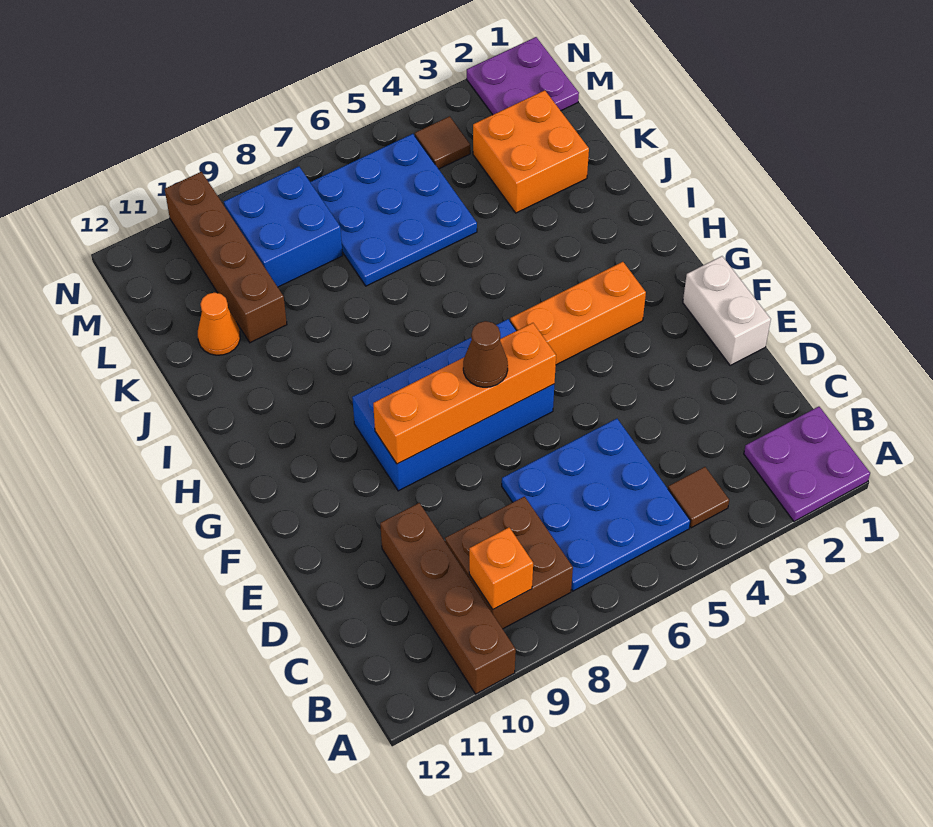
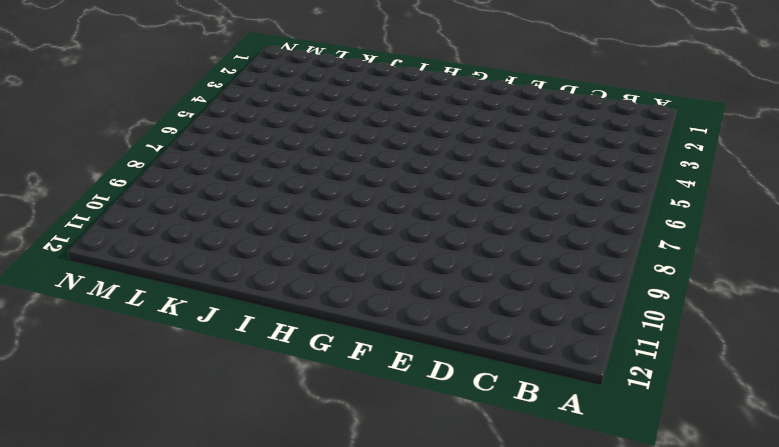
none -> purple plate A1:B2 level 1
none -> brown brick A10:D10 level 1
none -> brown tile B4 level 1

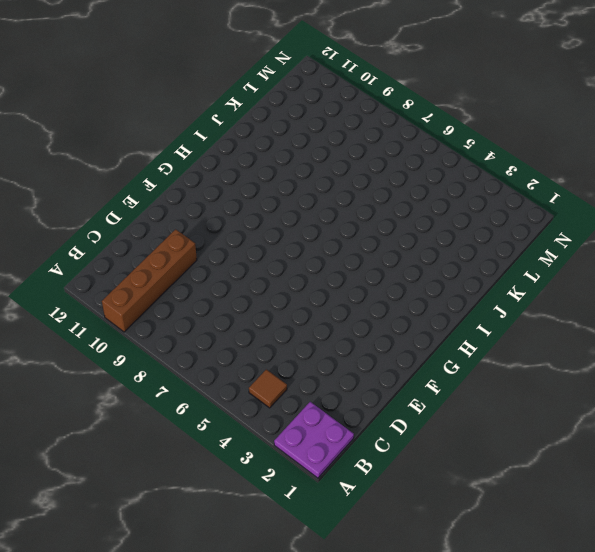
none -> blue plate B5:D7 level 1
none -> brown brick B8:C9 level 1
none -> white brick E1:F1 level 1

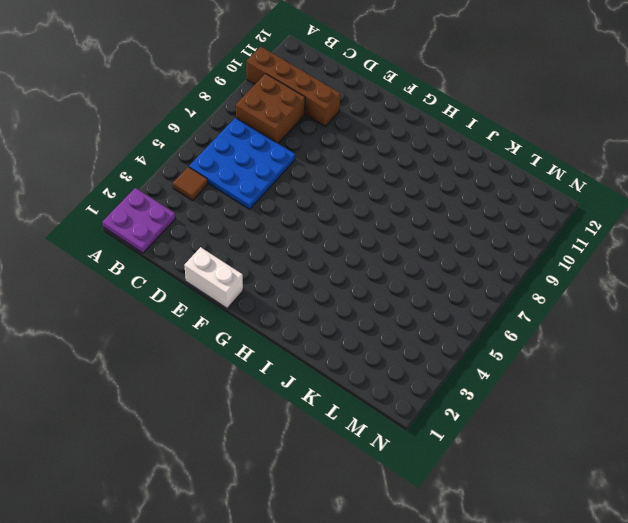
none -> blue brick F6:G9 level 1
none -> orange brick G3:G5 level 1
none -> orange brick K2:L3 level 1

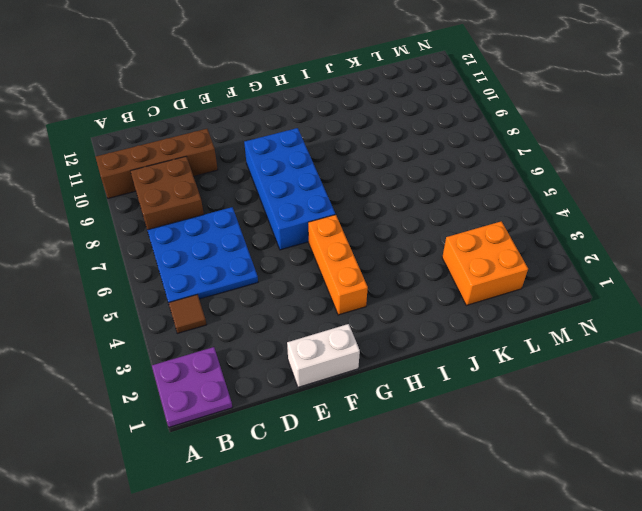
none -> blue plate K5:M7 level 1
none -> brown brick K10:N10 level 1
none -> orange cone K11 level 1

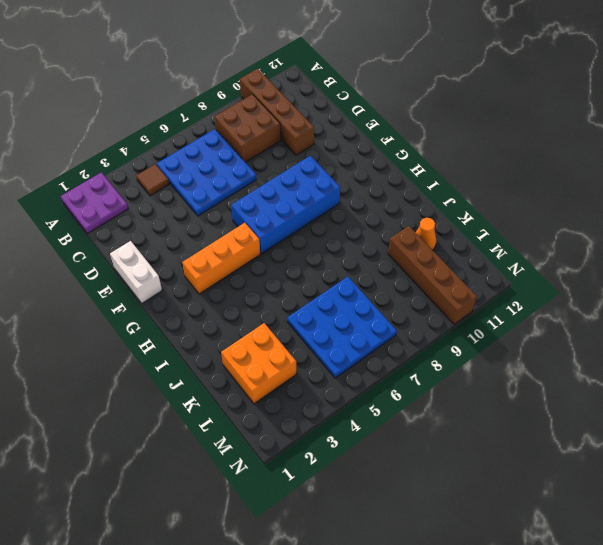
none -> blue brick L8:M9 level 1
none -> purple plate M1:N2 level 1
none -> brown tile M4 level 1

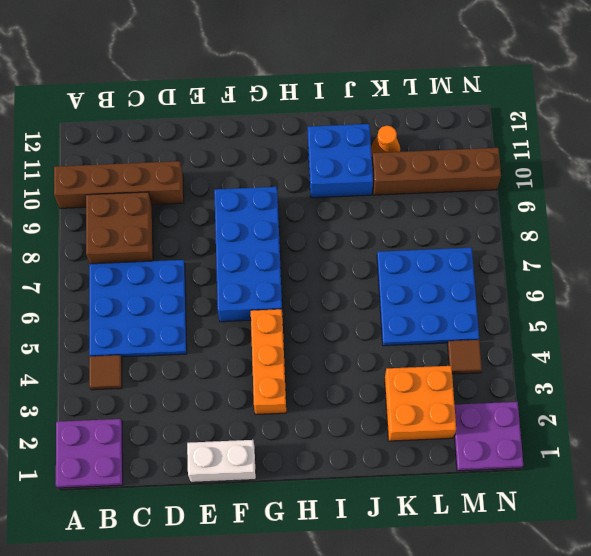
blue brick I10:J11 level 1 -> blue brick L8:M9 level 1
none -> orange brick B9 level 2
none -> orange brick F6:F9 level 2
none -> brown cone F7 level 3

